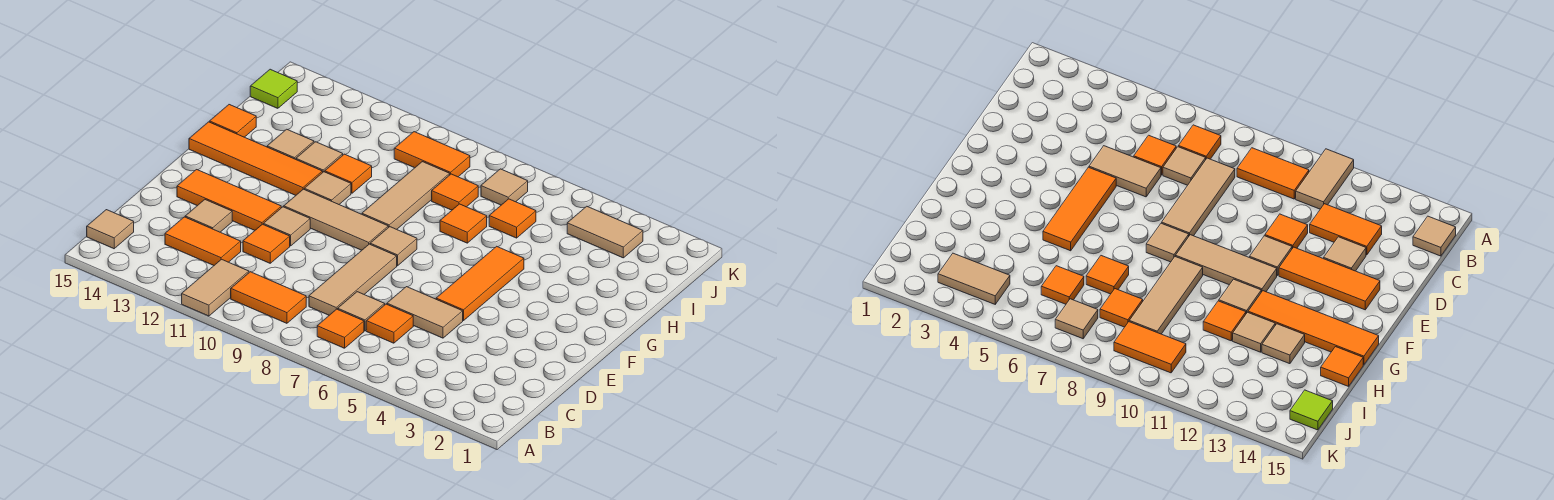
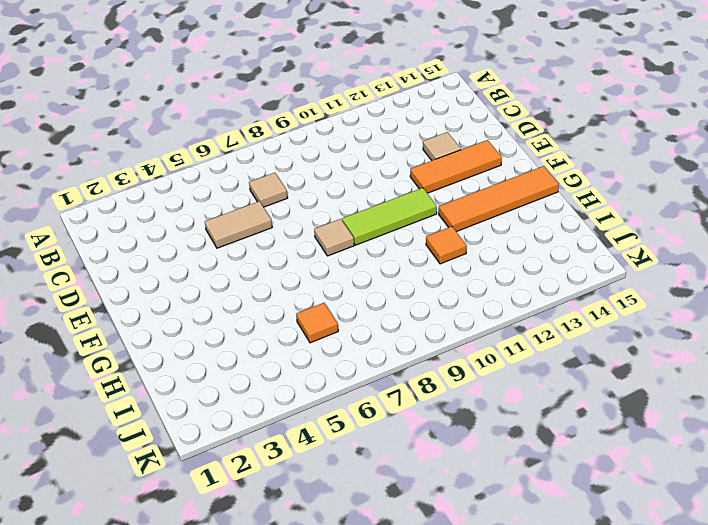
lime tile F9:F11 level 1 -> tan tile F9:F11 level 1
none -> tan tile A11:B11 level 1
none -> orange tile B7 level 1
none -> orange tile B9:B10 level 1
none -> tan tile B15 level 1

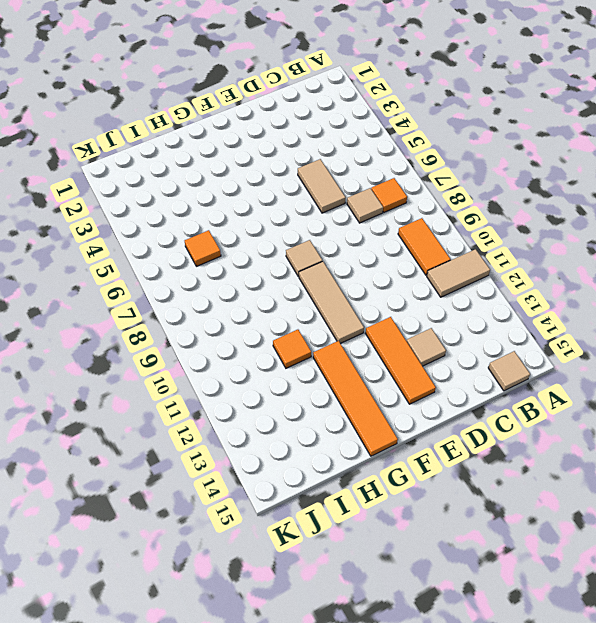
none -> orange tile C6 level 1
none -> tan tile C8:E8 level 1
none -> orange tile C12:C13 level 1
none -> orange tile D11 level 1

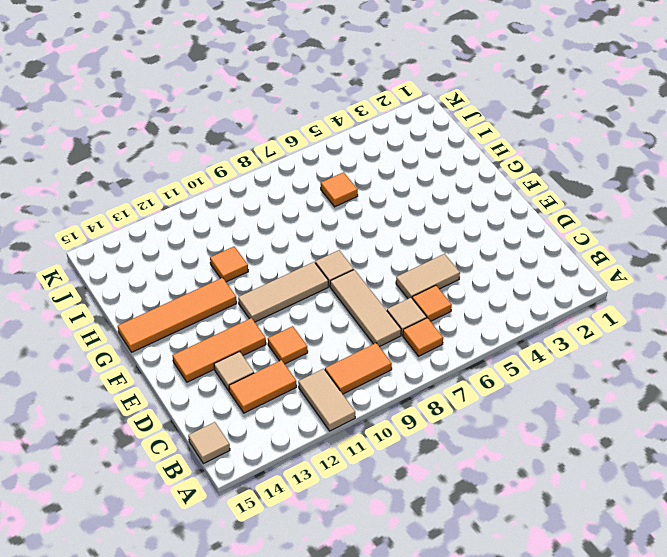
none -> orange tile E5:G5 level 1
none -> tan tile E11 level 1
none -> tan tile G9:I9 level 1
none -> tan tile G11 level 1

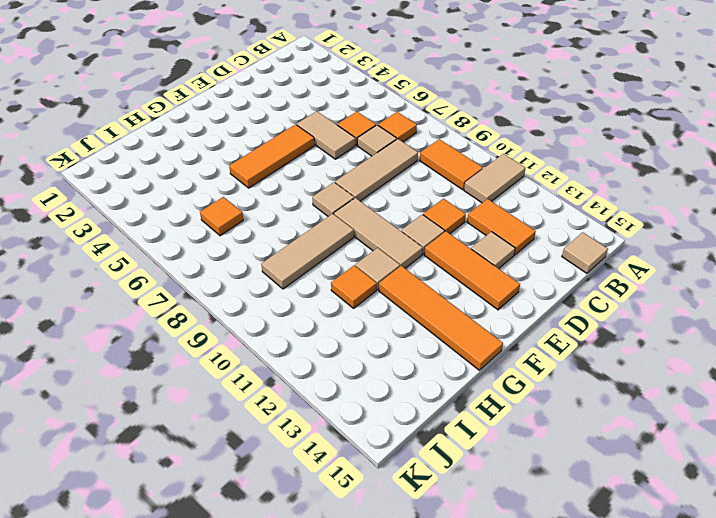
none -> orange tile H7 level 1
none -> tan tile H12 level 1
none -> tan tile H13 level 1
none -> orange tile H15 level 1

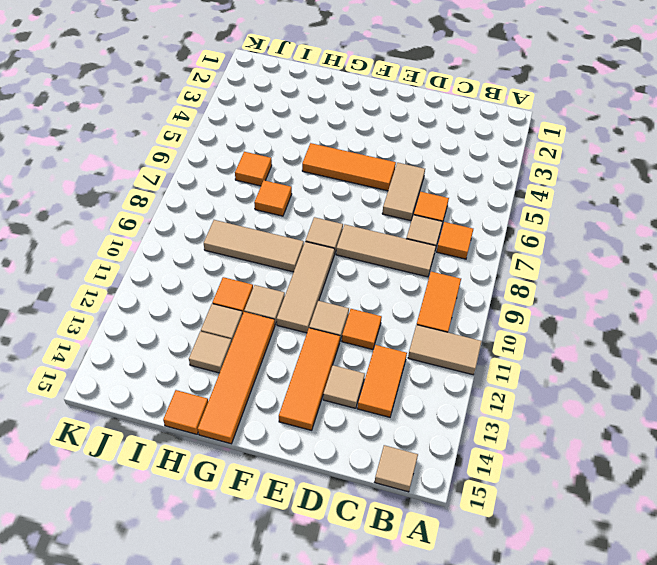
none -> orange tile I8 level 1
none -> tan tile J3:J4 level 1
none -> tan tile J7 level 1
none -> orange tile J9:J10 level 1

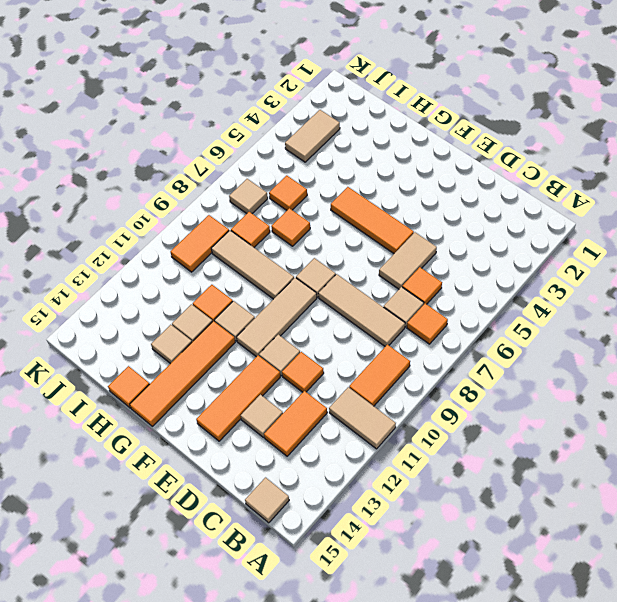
none -> lime tile J15 level 1

